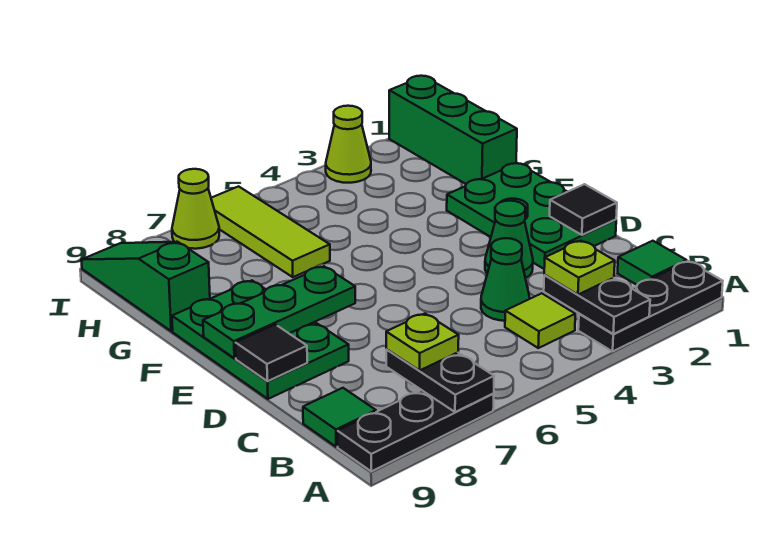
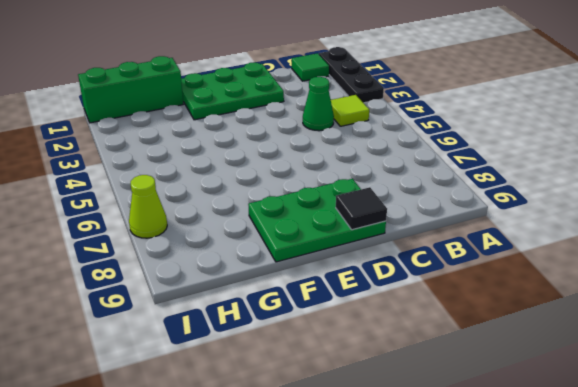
none -> black plate A7:A9 level 1
none -> green tile B9 level 1
none -> green cone D3 level 1

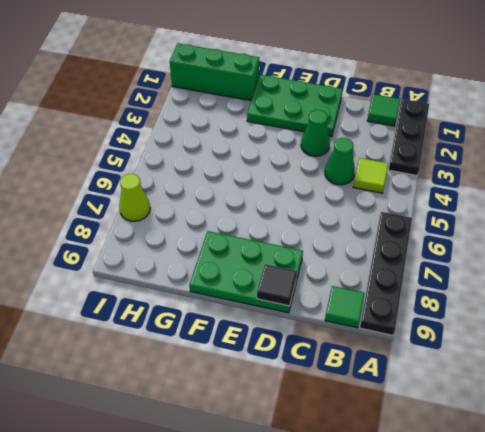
black plate A6:A9 level 1 -> black plate A7:A9 level 1
none -> lime tile G6:I6 level 1
none -> green slope G9:I9 level 1 top G
none -> lime cone I3 level 1

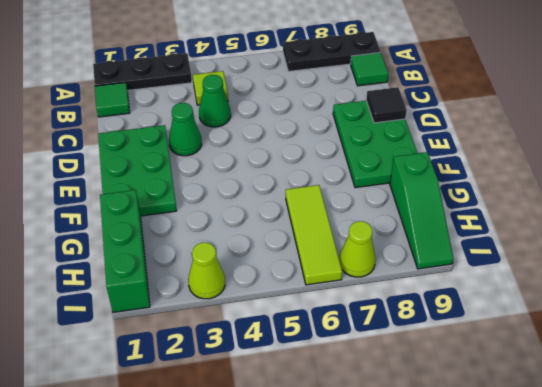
none -> black plate A3:B3 level 2
none -> black plate A7:B7 level 2
none -> black tile D1 level 2

